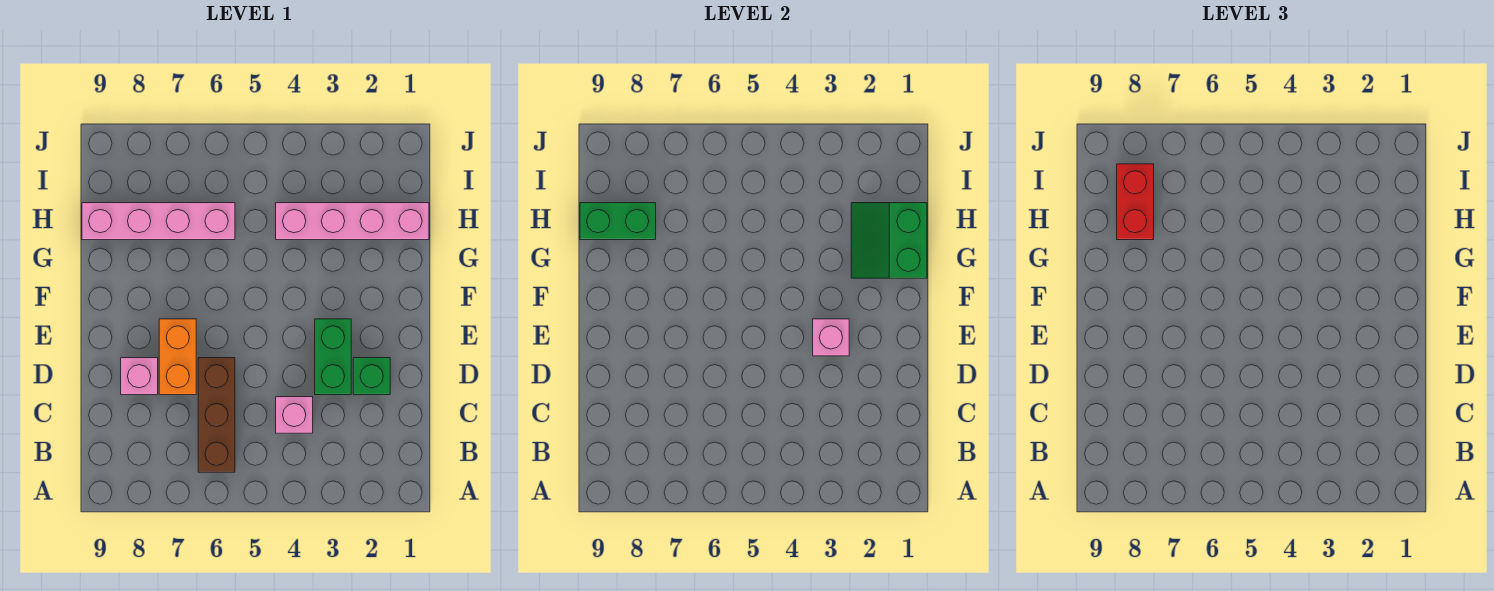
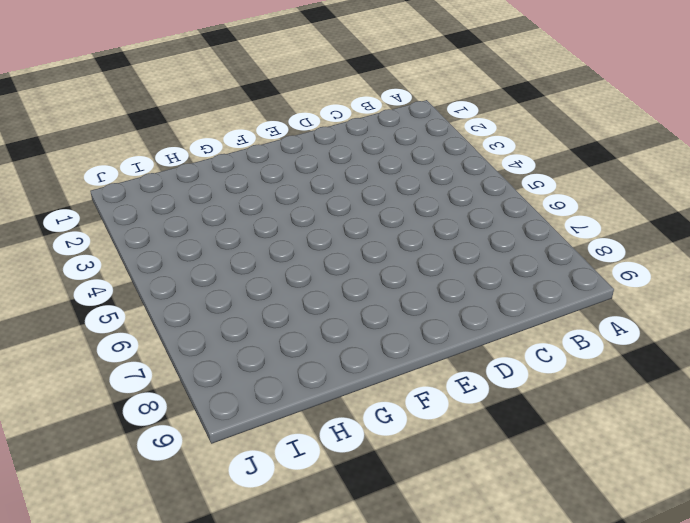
none -> brown brick B6:D6 level 1
none -> pink brick C4 level 1
none -> green brick D2 level 1

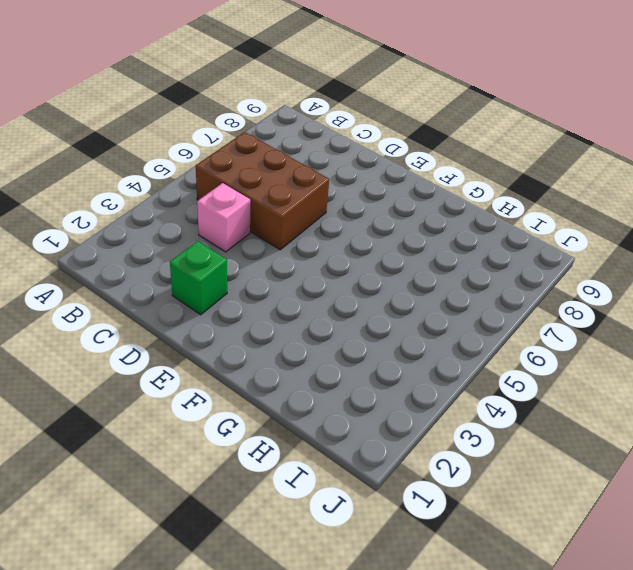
brown brick B5:D6 level 1 -> brown brick B6:D6 level 1
none -> green brick D3:E3 level 1
none -> orange brick D7:E7 level 1
none -> pink brick D8 level 1

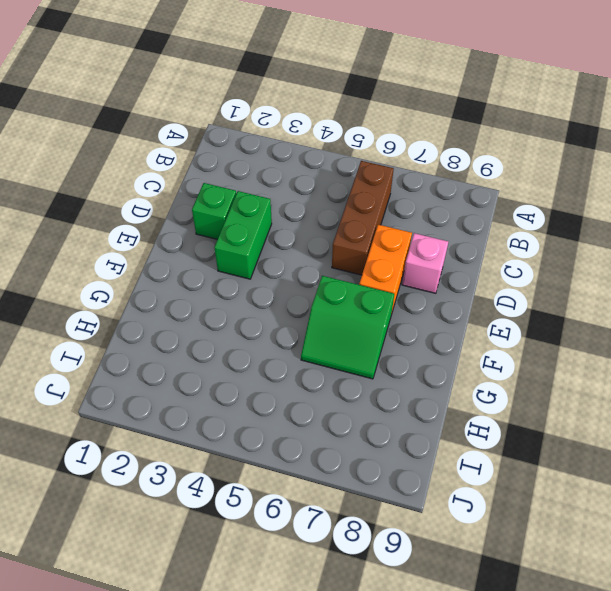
green slope F6:G7 level 1 top F -> green slope G1:H2 level 2 top 1
none -> pink brick C4 level 1
none -> pink brick H1:H4 level 1
none -> pink brick H6:H9 level 1

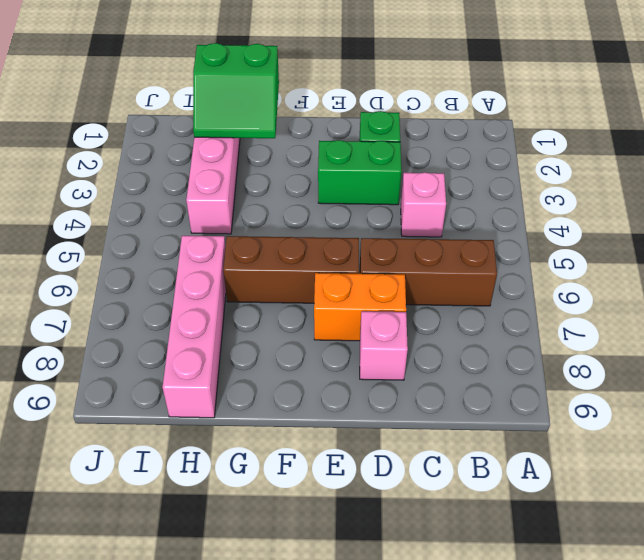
brown brick E6:G6 level 1 -> none
none -> pink brick E3 level 2
none -> green brick H8:H9 level 2
none -> red brick H8:I8 level 3

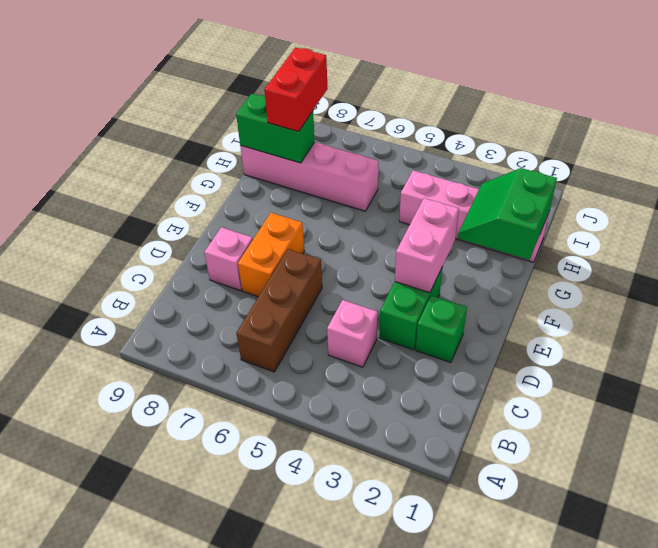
pink brick E3:F3 level 2 -> pink brick E3 level 2

